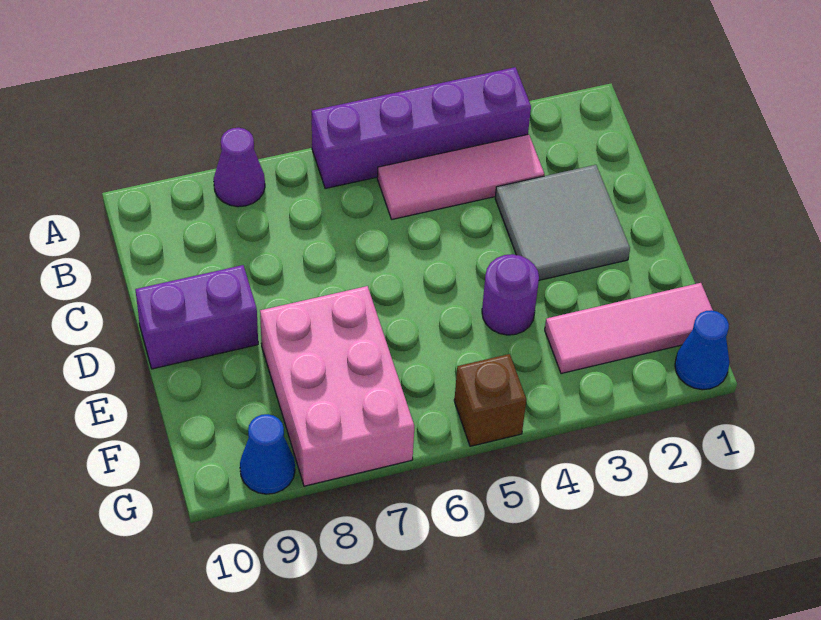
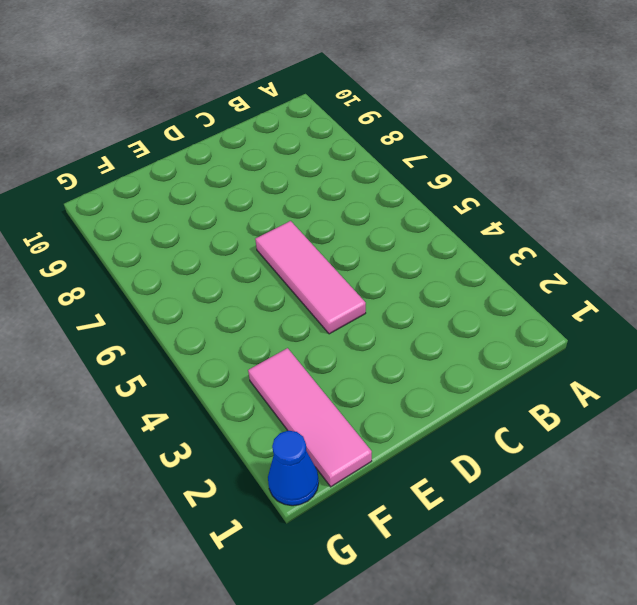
pink tile D4:D6 level 1 -> pink tile B3:B5 level 1
none -> purple brick A3:A6 level 1
none -> purple cone A8 level 1

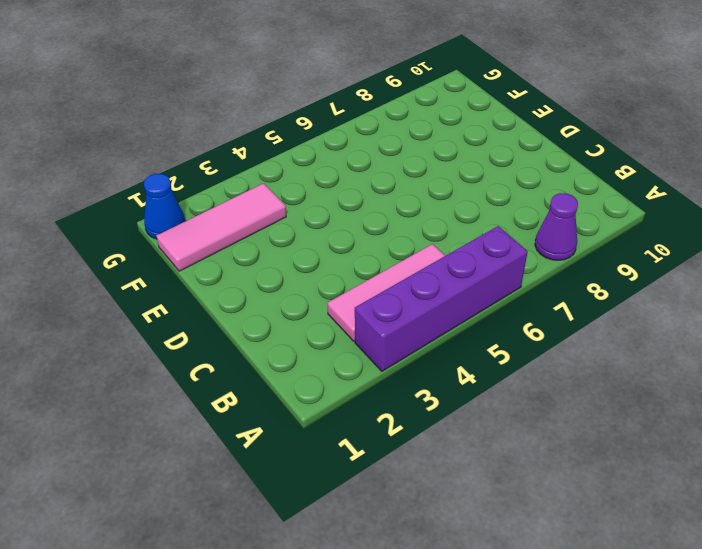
none -> grey tile C2:D3 level 1
none -> purple brick D9:D10 level 1

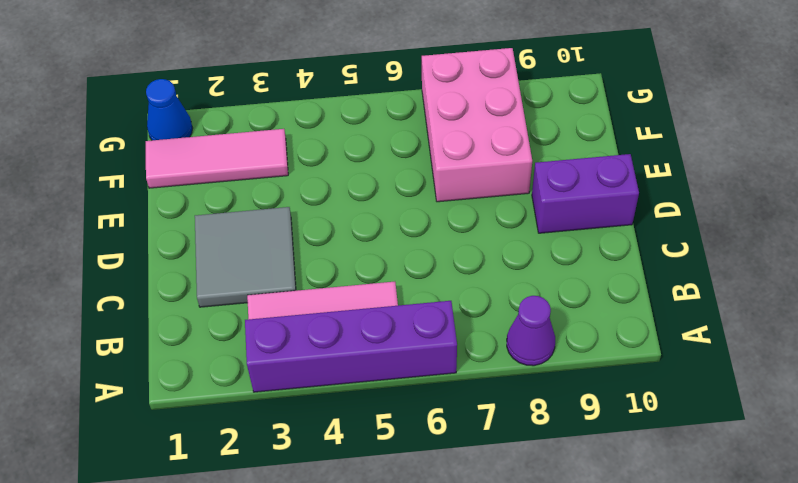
none -> purple round brick E4 level 1
none -> brown brick G5 level 1

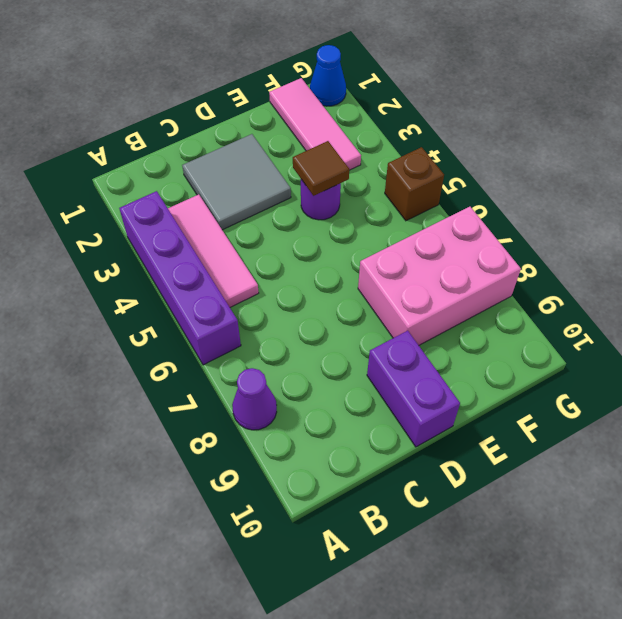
brown tile E4 level 2 -> none
none -> blue cone G9 level 1

